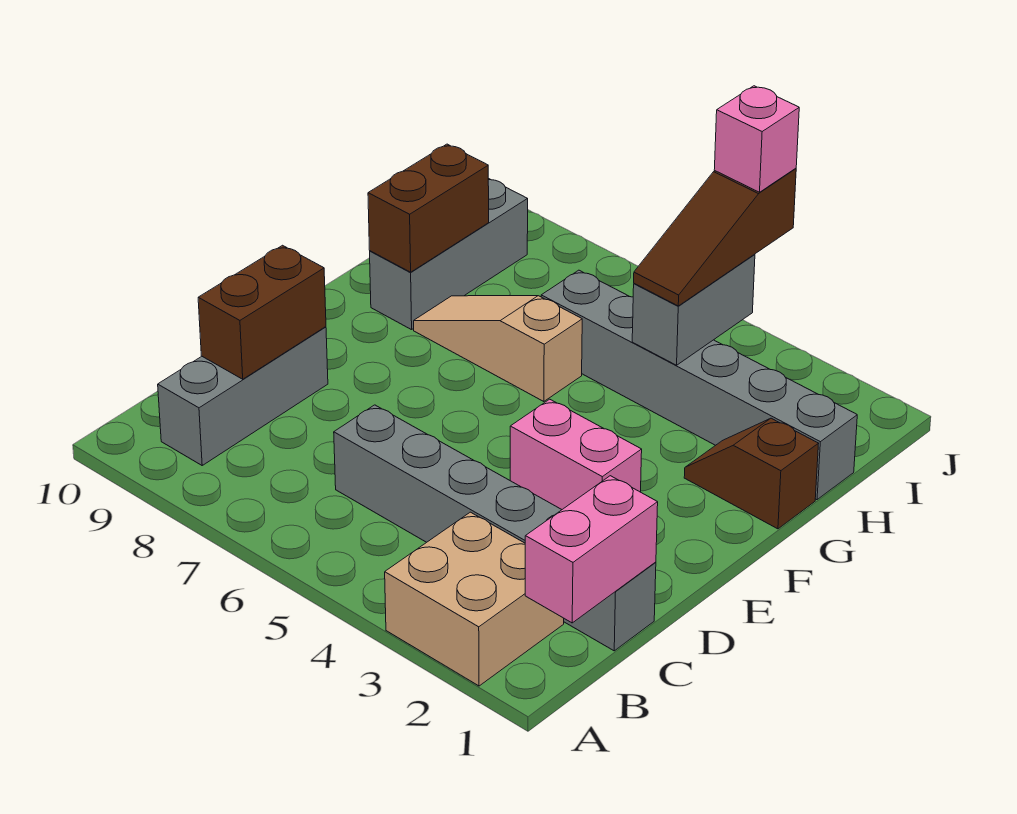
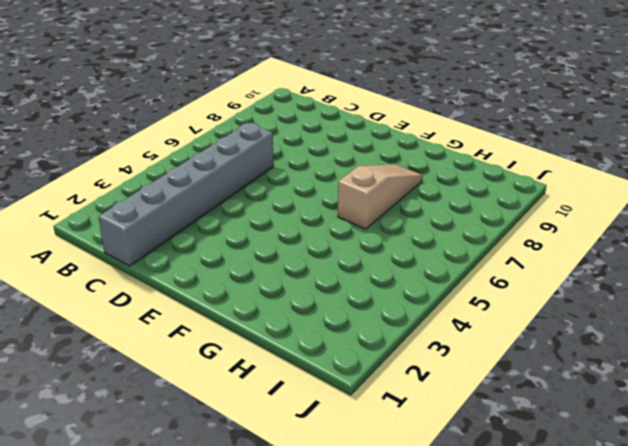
none -> tan brick A2:B3 level 1
none -> grey brick B9:D9 level 1
none -> pink brick E3:E4 level 1

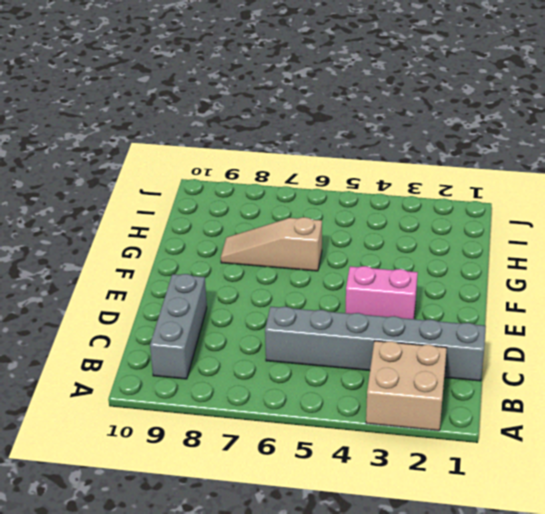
none -> brown slope G1:G2 level 1 top 1
none -> grey brick G9:I9 level 1
none -> grey brick H1:H6 level 1

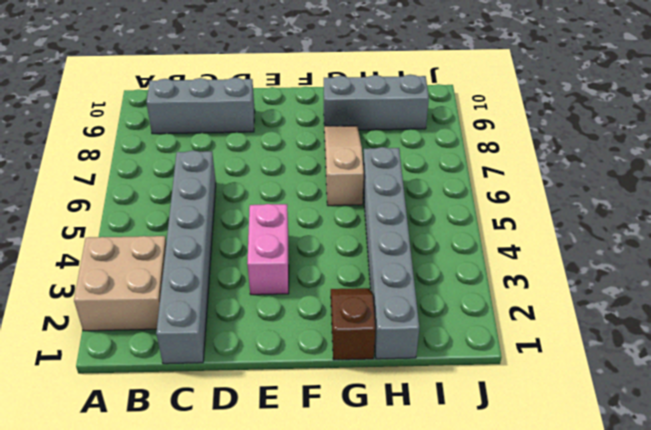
none -> pink brick B1:C1 level 2
none -> brown brick C9:D9 level 2
none -> brown brick G9:H9 level 2

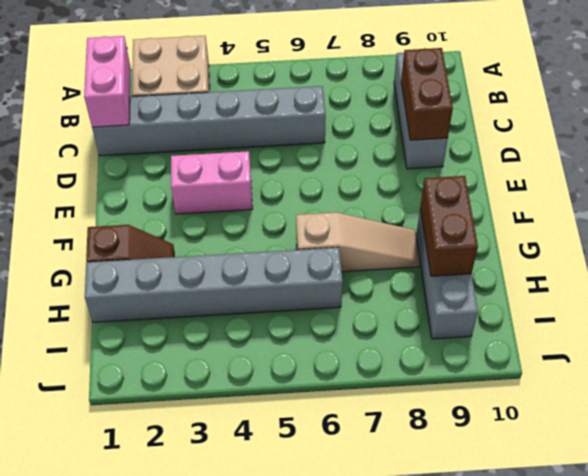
none -> grey brick H4:I4 level 2
none -> brown slope H4:J4 level 3 top J
none -> pink brick J4 level 4

